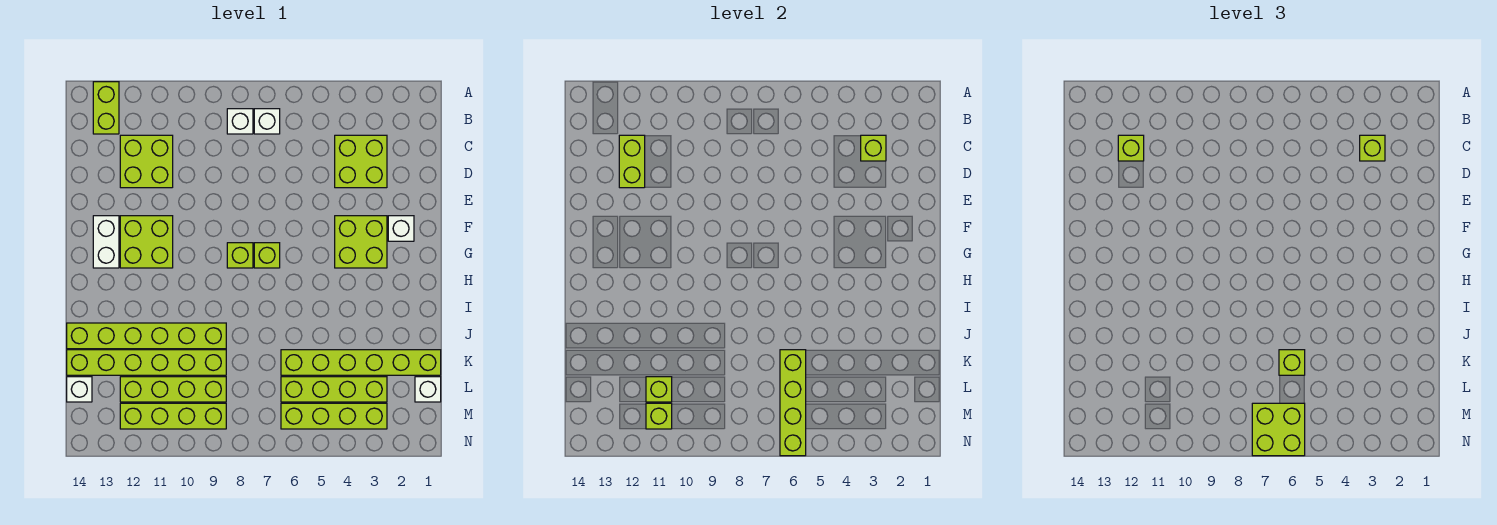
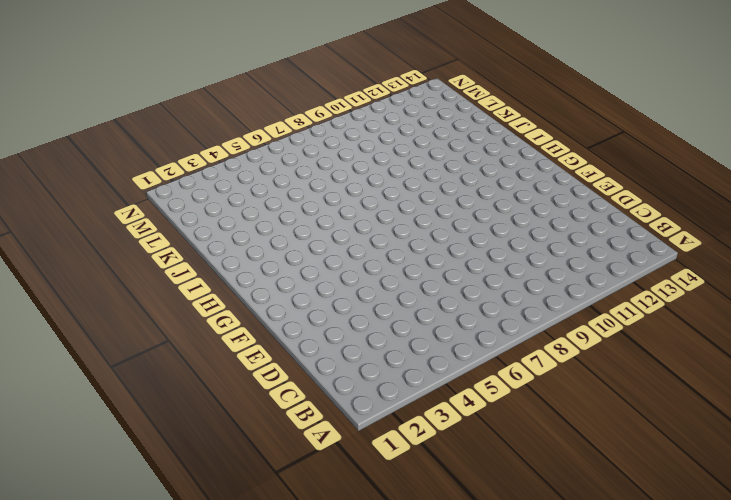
none -> lime brick A13:B13 level 1
none -> white brick B7 level 1
none -> white brick B8 level 1

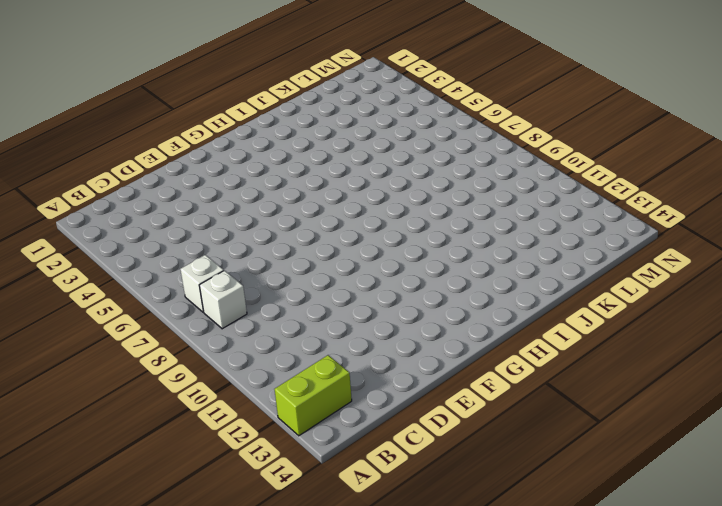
none -> lime brick C3:D4 level 1
none -> lime brick C11:D12 level 1
none -> white brick F2 level 1

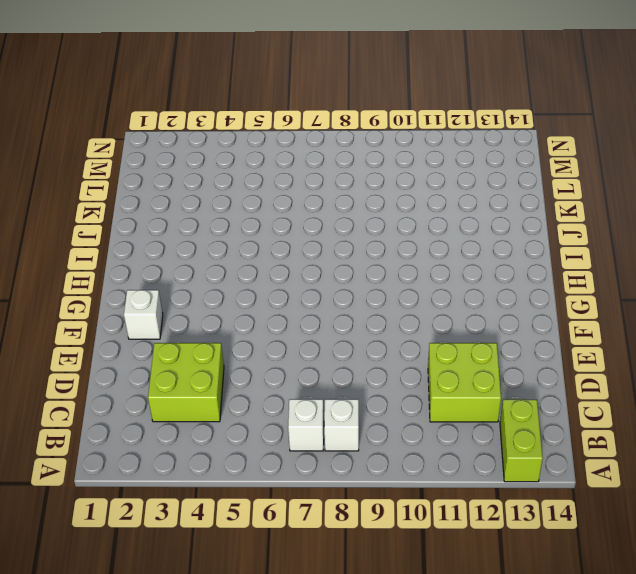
none -> lime brick F3:G4 level 1
none -> lime brick F11:G12 level 1
none -> white brick F13:G13 level 1

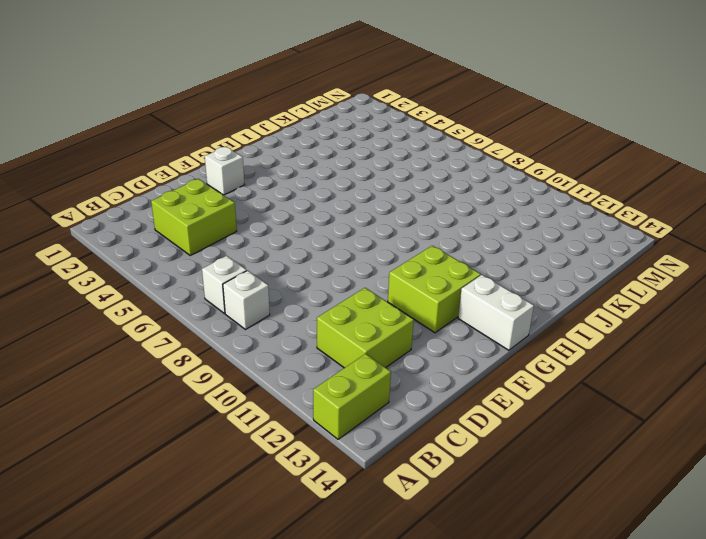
white brick G13:G14 level 1 -> white brick F13:G13 level 1
none -> lime brick F3:G4 level 1
none -> lime brick G7 level 1
none -> lime brick G8 level 1

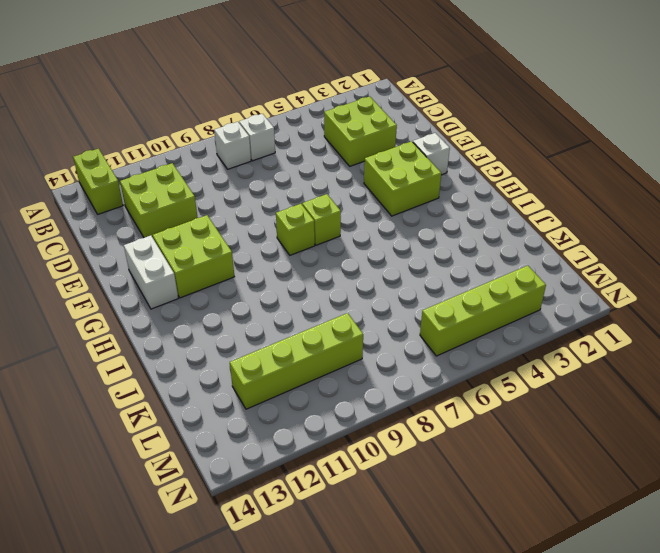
none -> lime brick J9:J14 level 1
none -> lime brick K1:K6 level 1
none -> lime brick K9:K14 level 1

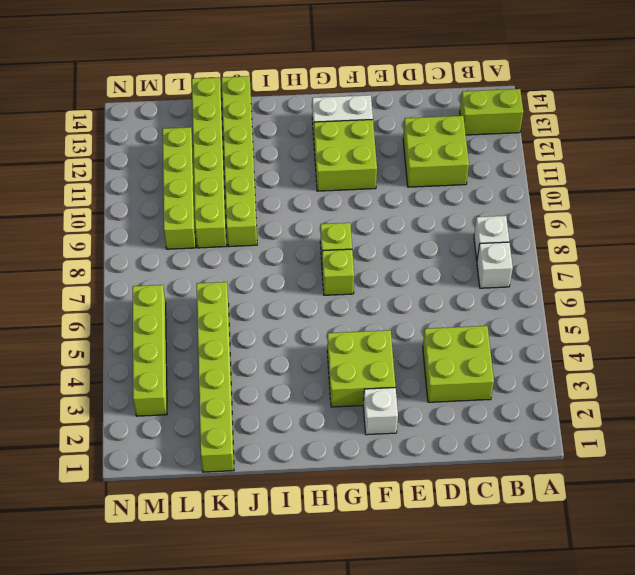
none -> white brick L1 level 1
none -> lime brick L3:L6 level 1
none -> white brick L14 level 1

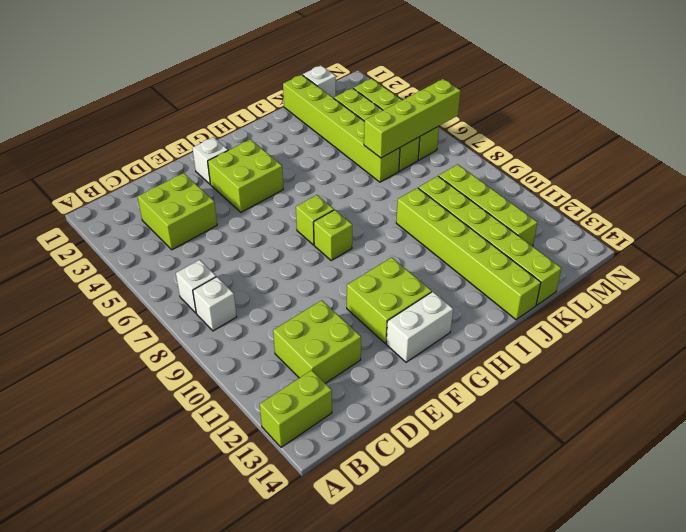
none -> white brick L14 level 1
none -> lime brick M9:M12 level 1
none -> lime brick C3 level 2

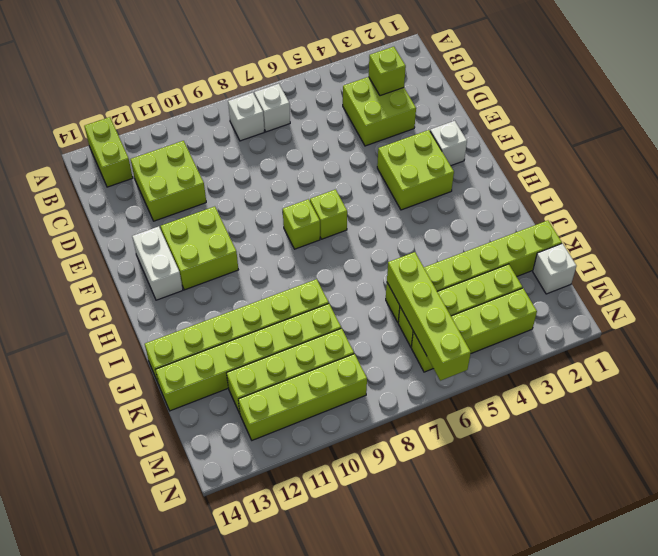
none -> white brick L14 level 1
none -> lime brick C12:D12 level 2
none -> lime brick L11 level 2

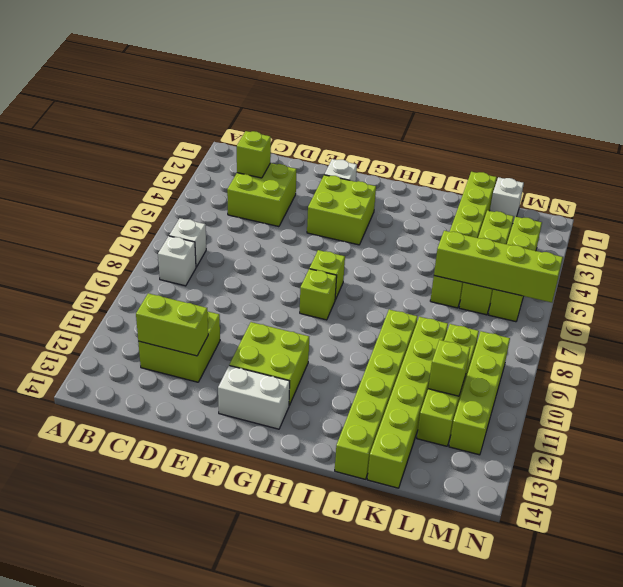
none -> lime brick A13:B13 level 1
none -> white brick L14 level 1
none -> lime brick M11 level 2

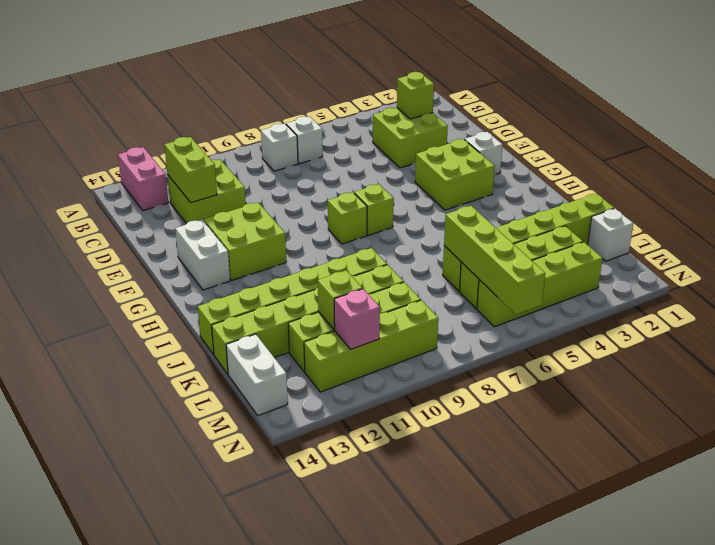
pink brick A13:B13 level 1 -> lime brick A13:B13 level 1
white brick L14:M14 level 1 -> white brick L14 level 1
pink brick M11 level 2 -> lime brick M11 level 2
none -> lime brick C3 level 3
none -> lime brick C12 level 3
none -> lime brick K6 level 3

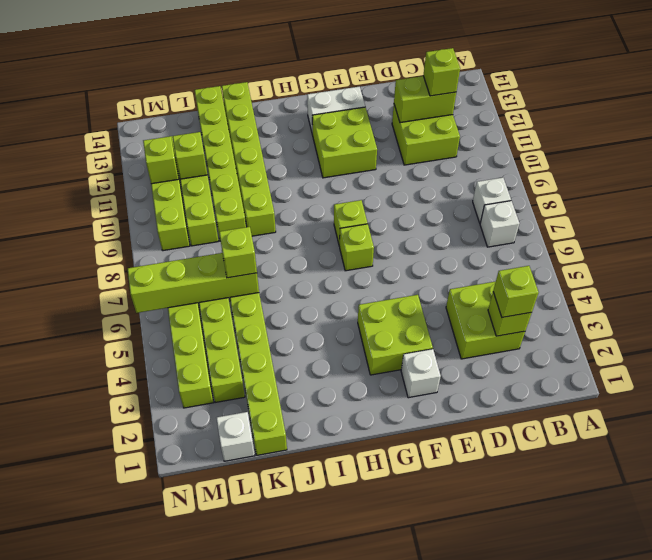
none -> lime brick A13:B13 level 1
none -> white brick L14 level 1
none -> lime brick M6:N7 level 3

